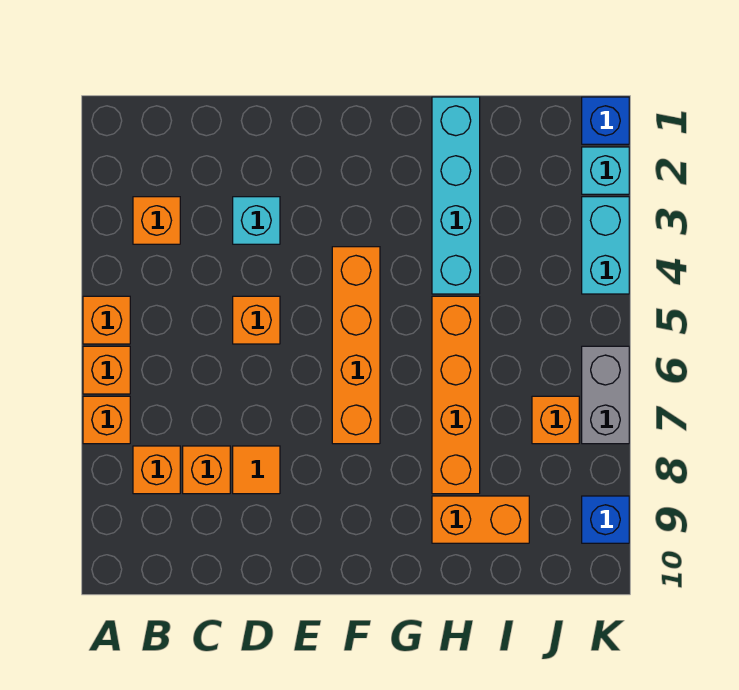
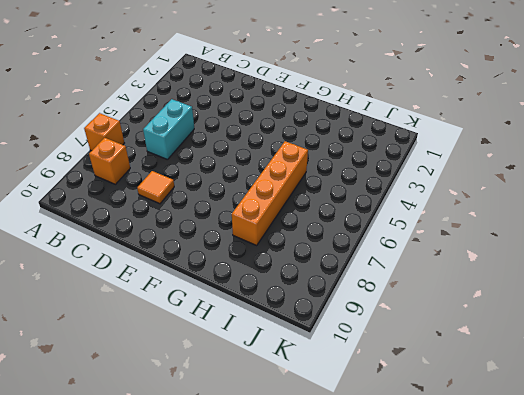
cyan brick C5:C6 level 1 -> cyan brick K3:K4 level 1
none -> orange brick A5 level 1
none -> orange brick A6 level 1
none -> orange brick B3 level 1

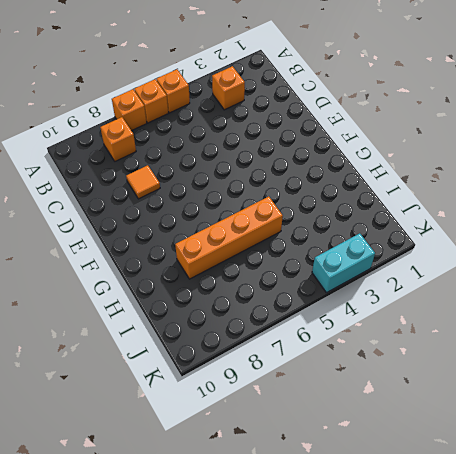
none -> orange brick C8 level 1
none -> cyan brick D3 level 1
none -> orange brick D5 level 1

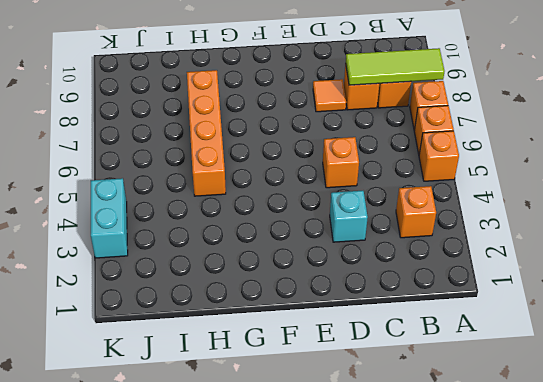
lime tile A8:C8 level 2 -> none
none -> orange brick F4:F7 level 1
none -> cyan brick H1:H4 level 1
none -> orange brick H9:I9 level 1

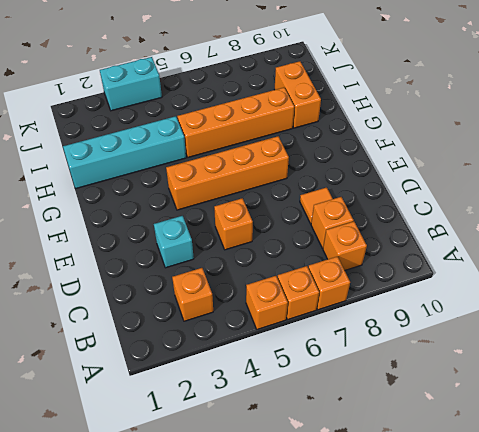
none -> orange brick J7 level 1
none -> blue brick K1 level 1
none -> cyan brick K2 level 1

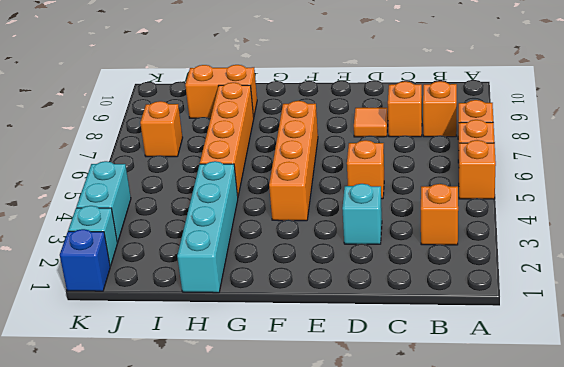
none -> grey brick K6:K7 level 1
none -> blue brick K9 level 1

